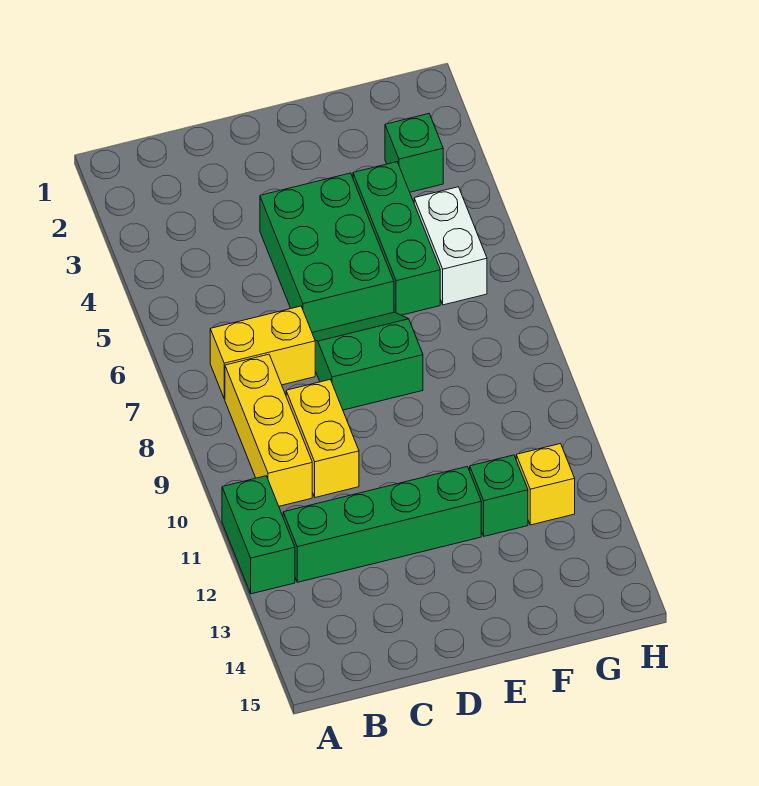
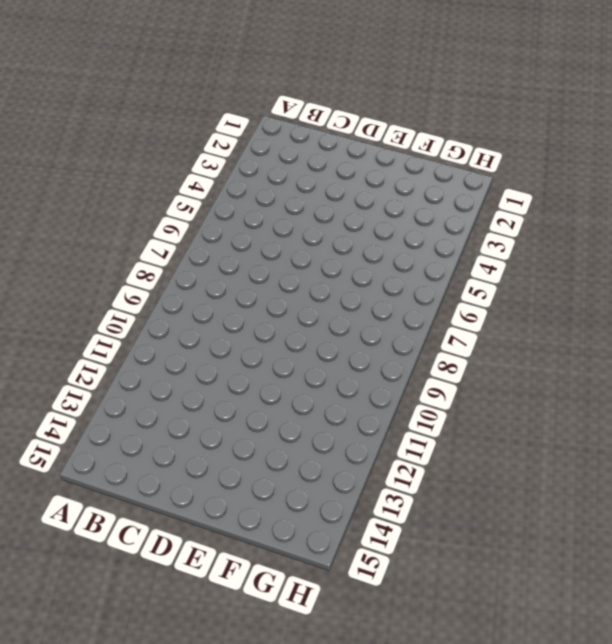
none -> green brick A11:A12 level 1
none -> yellow brick B7:C7 level 1
none -> yellow brick B8:B10 level 1

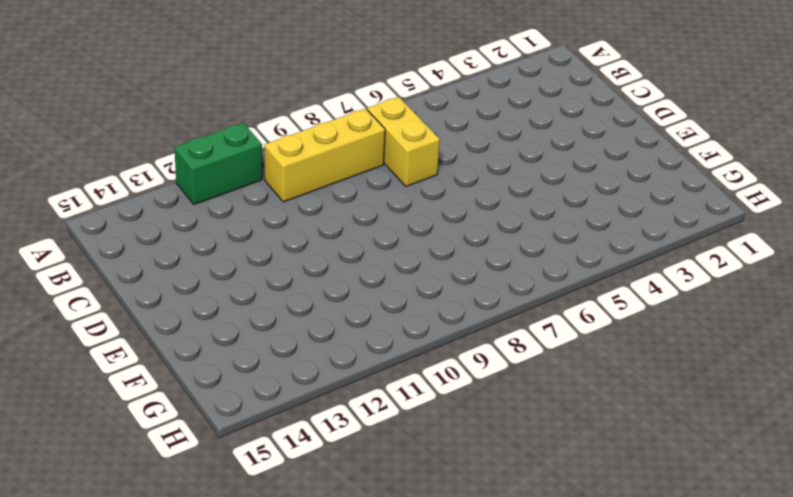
none -> green brick B12:E12 level 1
none -> yellow brick C9:C10 level 1
none -> green brick D4:E6 level 1

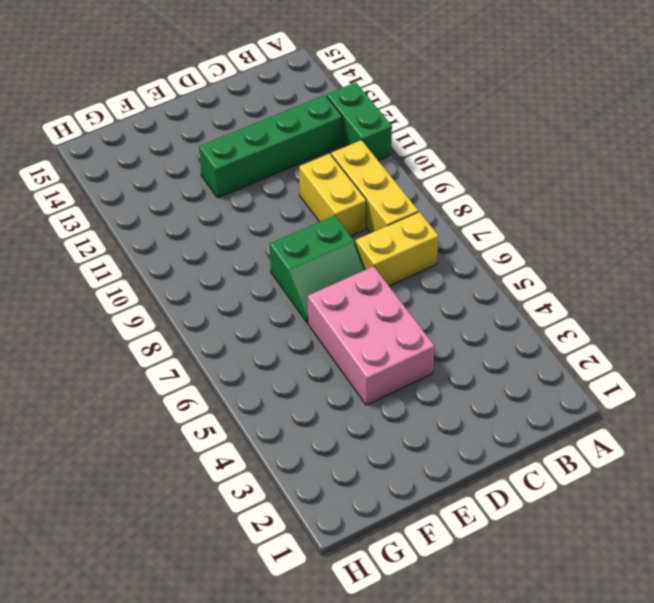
pink brick D4:E6 level 1 -> green brick D4:E6 level 1
none -> green brick F4:F6 level 1
none -> green brick F12 level 1
none -> green brick G3 level 1

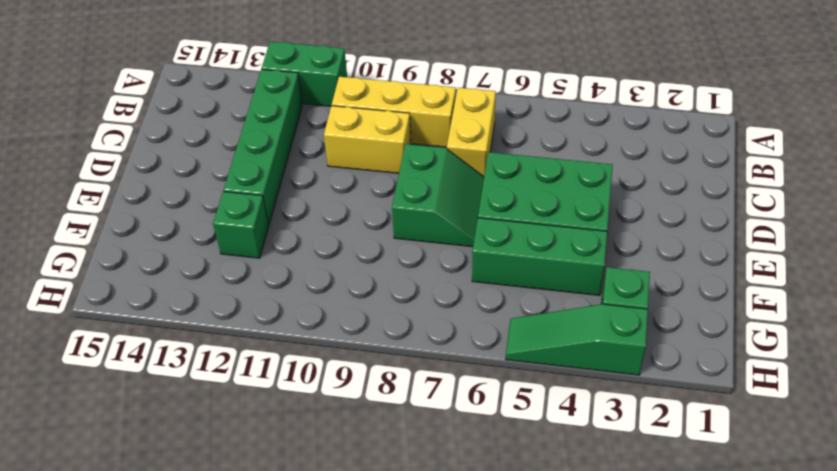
green slope H3:H5 level 1 top 3 -> none
none -> white brick G5:G6 level 1
none -> yellow brick G12 level 1

